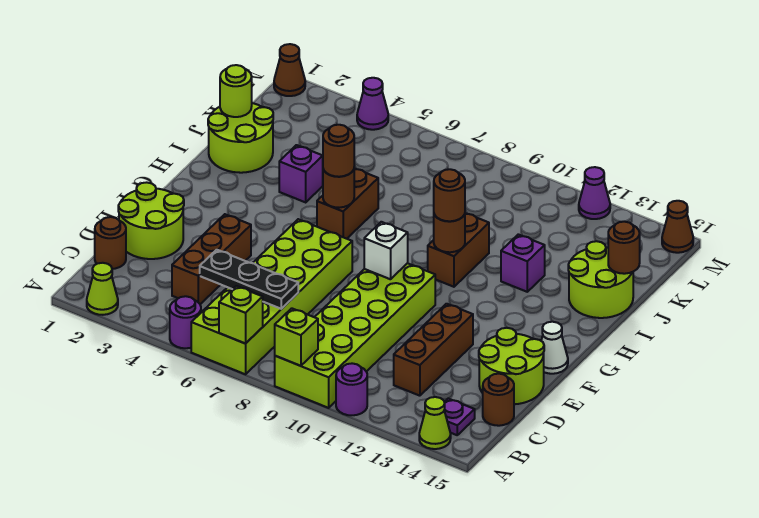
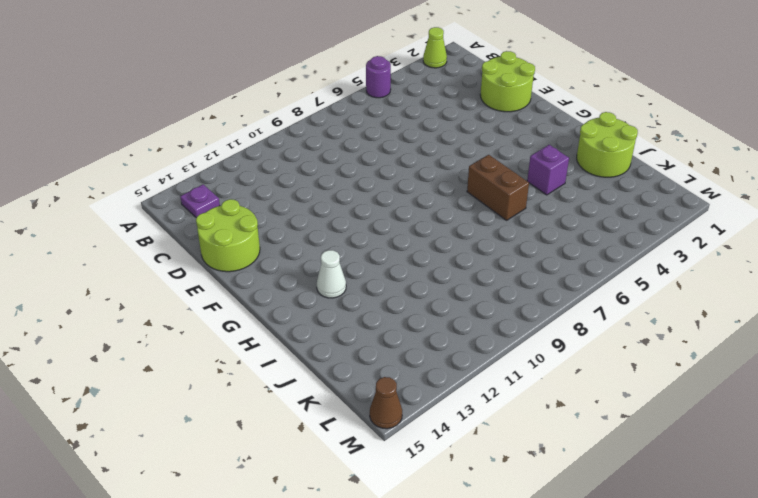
white cone H13 level 1 -> white cone F15 level 1
none -> lime brick A6:F7 level 1
none -> lime brick A9:F10 level 1
none -> purple round brick A11 level 1
none -> lime cone A14 level 1

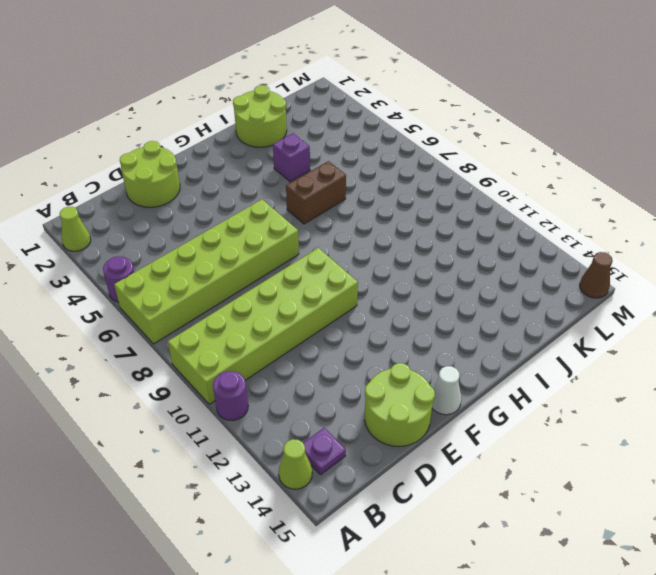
none -> brown round brick C1 level 1
none -> brown brick C4:E4 level 1
none -> brown brick C12:E12 level 1
none -> brown round brick C15 level 1

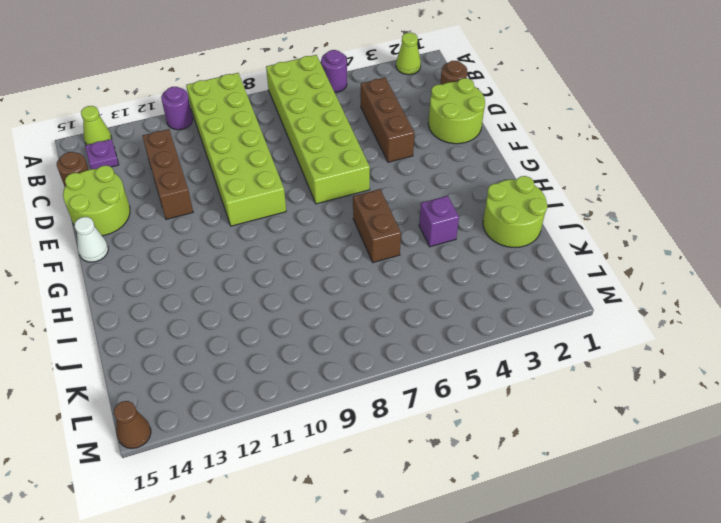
none -> brown brick H10:I10 level 1
none -> purple brick I12 level 1
none -> lime round brick I14:J15 level 1
none -> brown cone M1 level 1

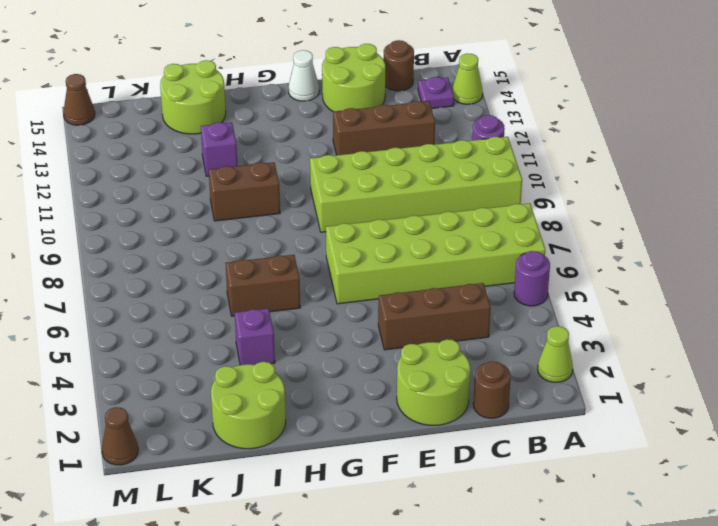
none -> purple cone M4 level 1
none -> purple cone M12 level 1
none -> lime brick A7 level 2
none -> lime brick A9 level 2

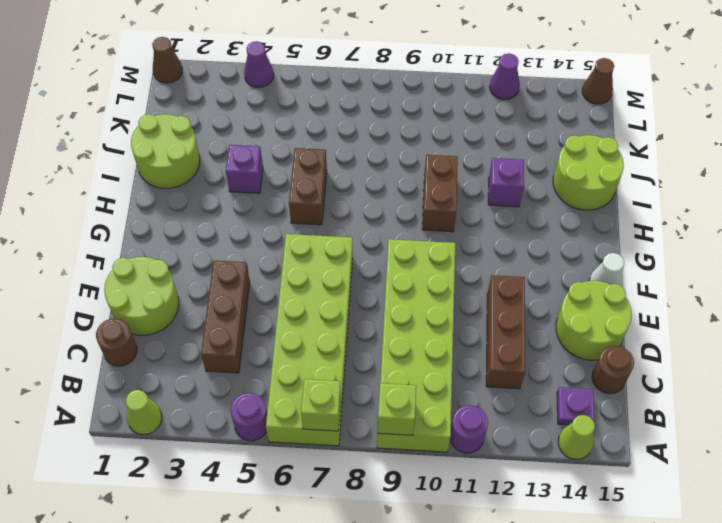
none -> black plate C5:C7 level 2
none -> white brick F9 level 2
none -> brown round brick H6 level 2
none -> brown round brick H10 level 2

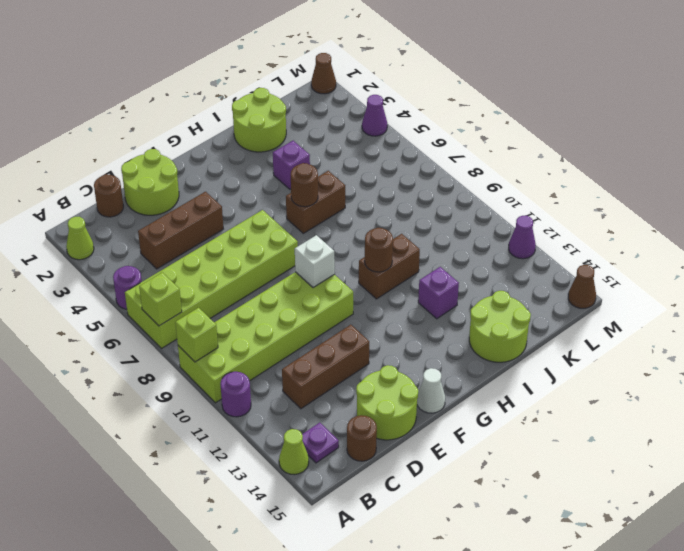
none -> black plate C5:C7 level 2
none -> lime round brick J1 level 2
none -> brown round brick J15 level 2
none -> brown round brick H6 level 3

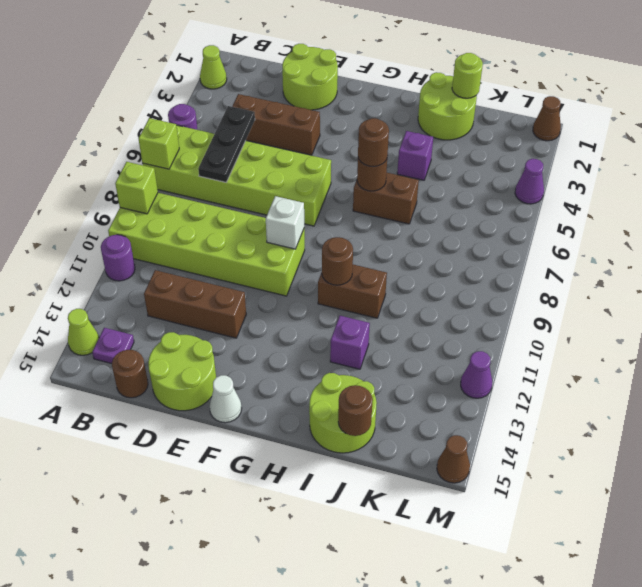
none -> brown round brick C1 level 1
none -> brown round brick H10 level 3

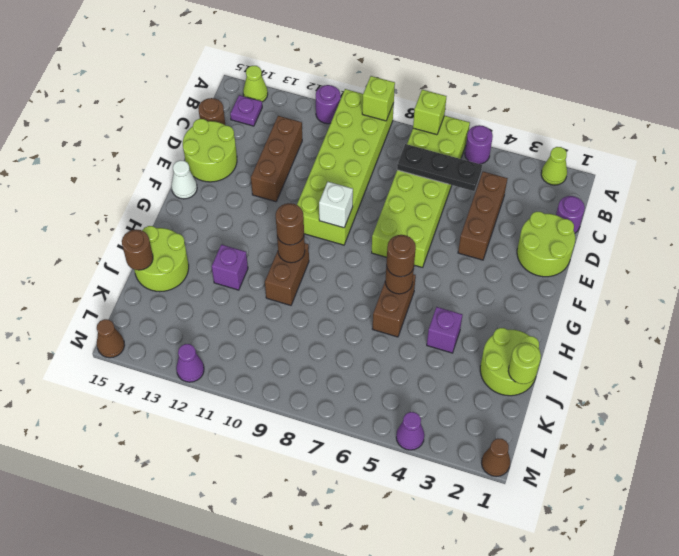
purple round brick C1 level 1 -> brown round brick C1 level 1

